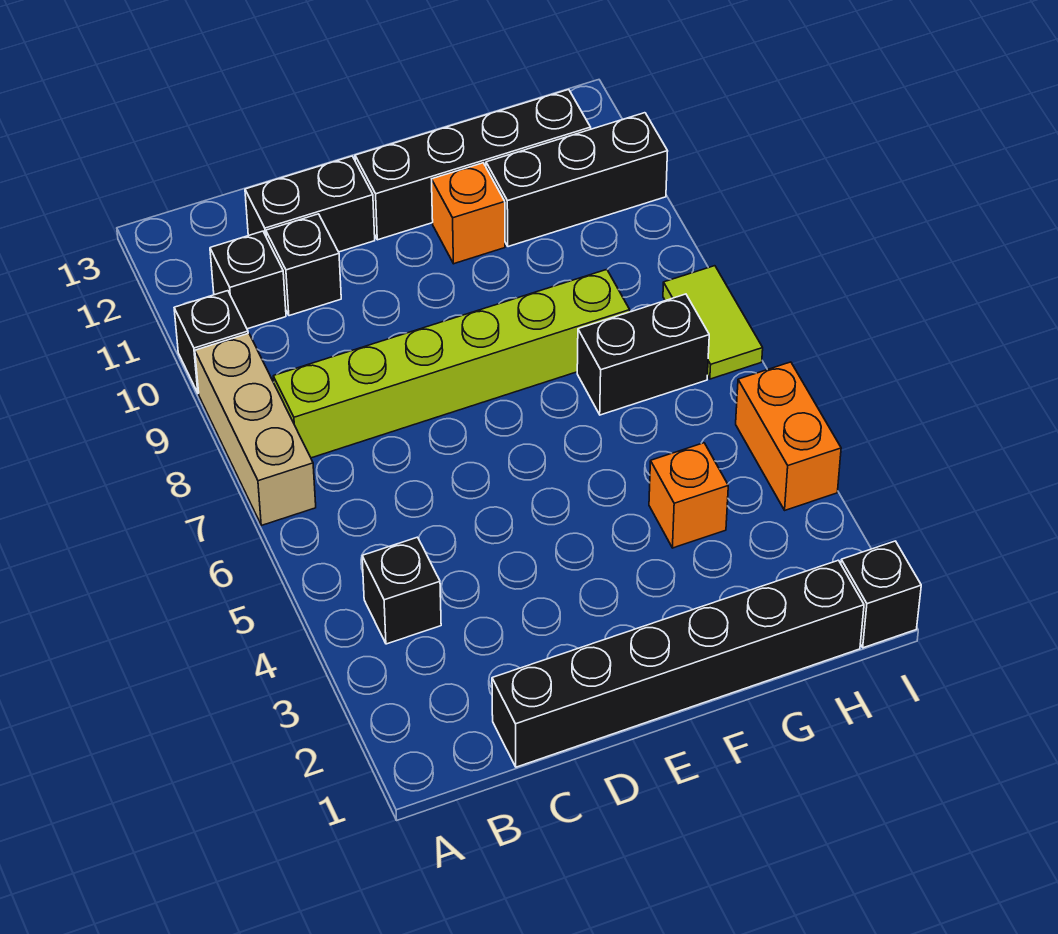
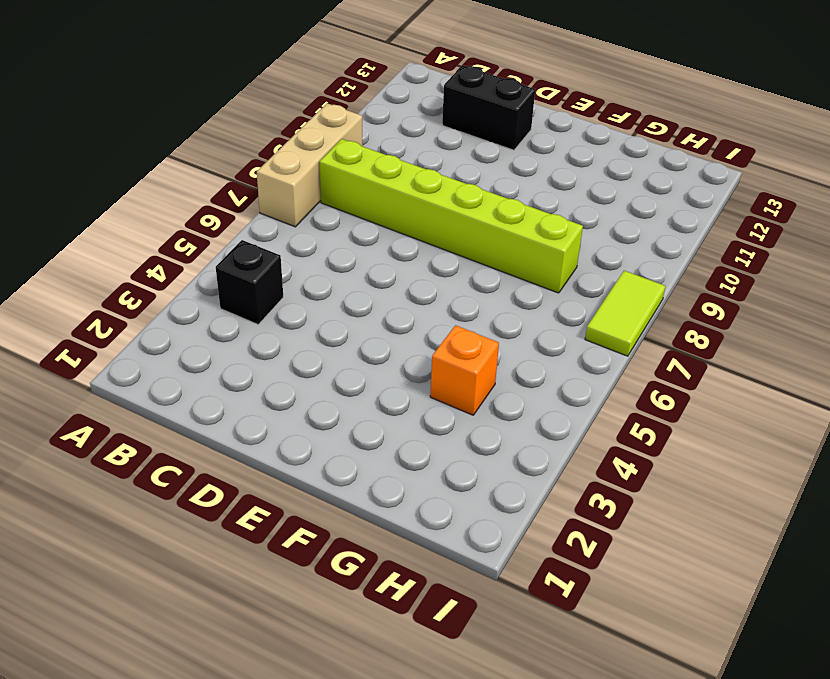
none -> black brick A10 level 1
none -> black brick B11 level 1
none -> black brick C1:H1 level 1

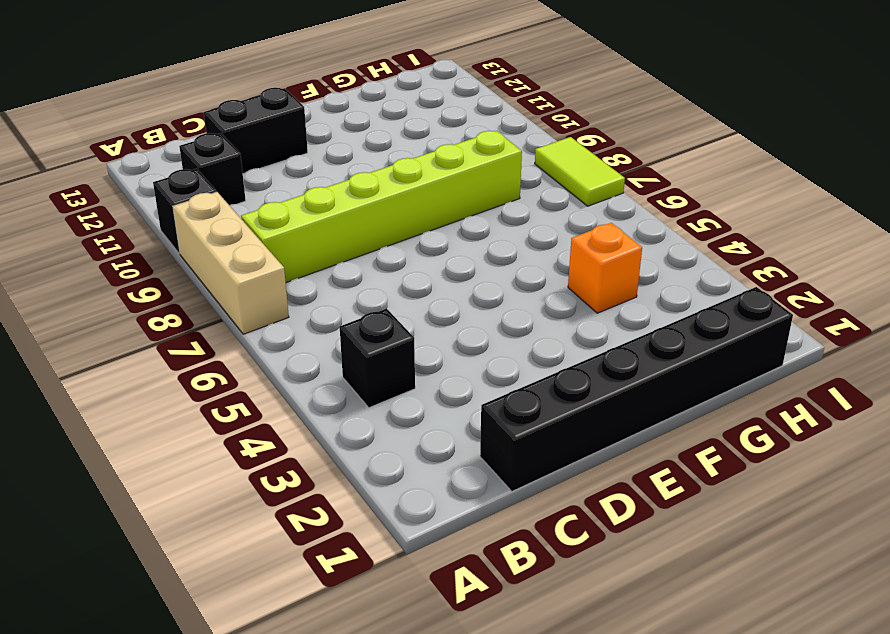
none -> black brick C11 level 1
none -> black brick E12:H12 level 1
none -> orange brick F11 level 1

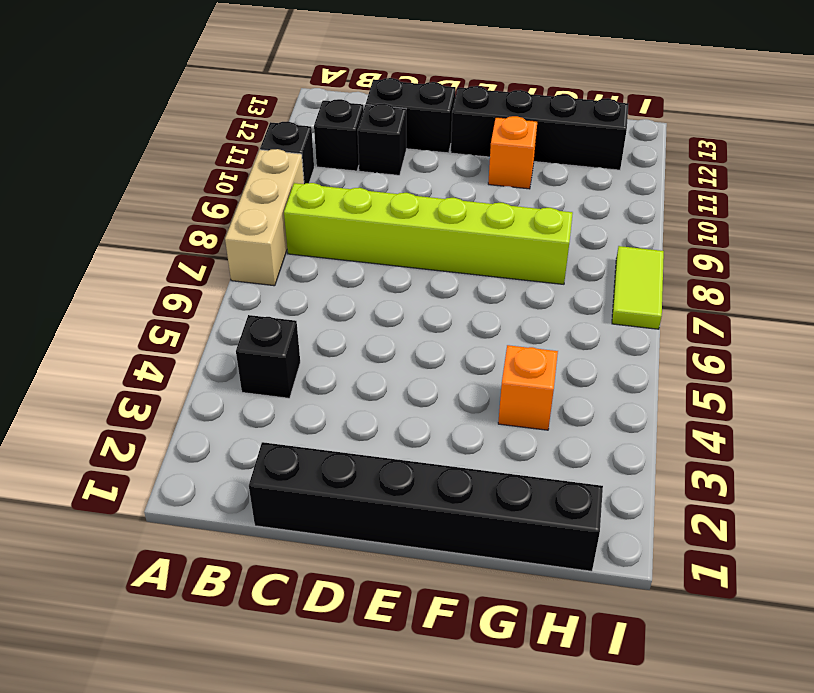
none -> black brick G7:H7 level 1
none -> black brick G11:I11 level 1
none -> black brick I1 level 1

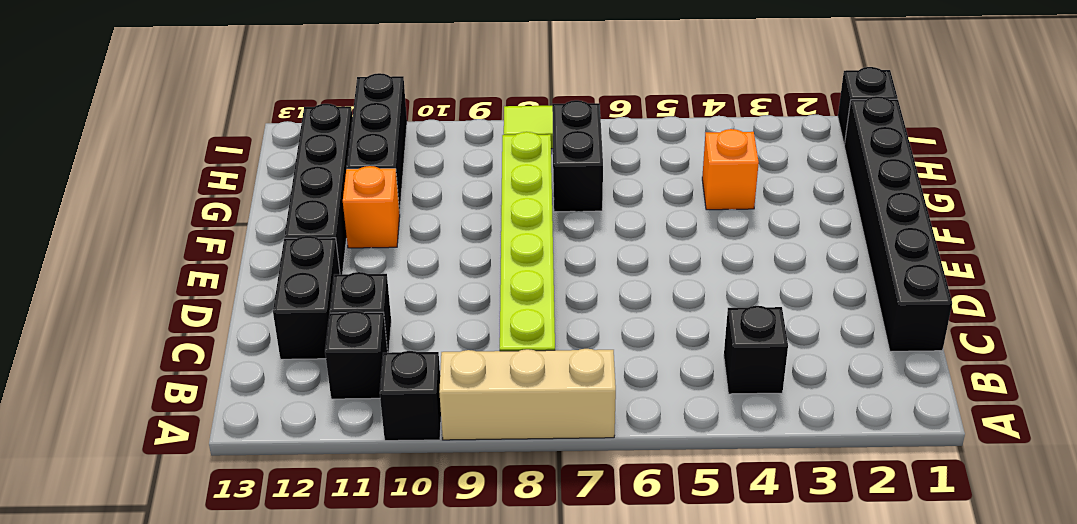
none -> orange brick I4:I5 level 1

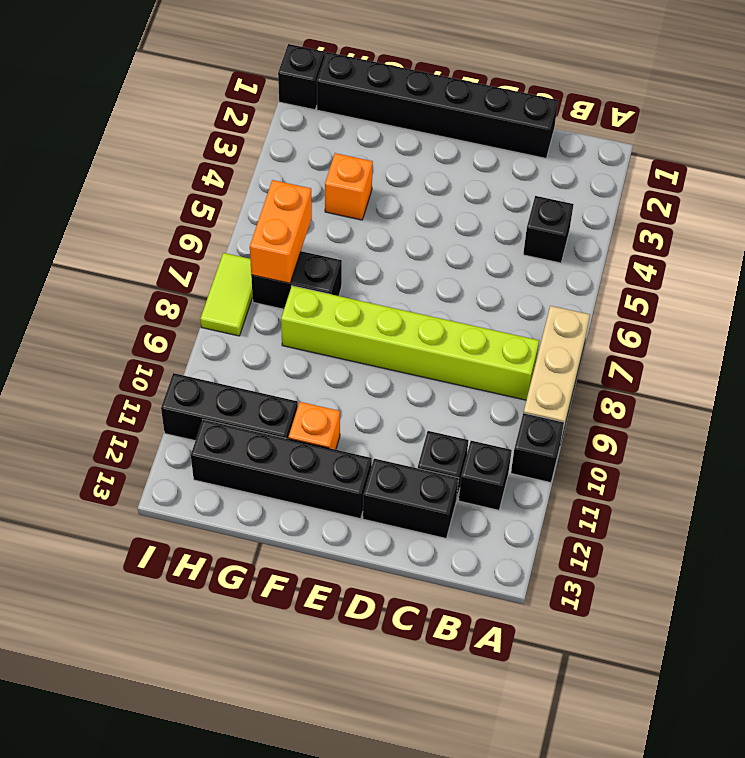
orange brick H6:H7 level 2 -> orange brick I4:I5 level 1

